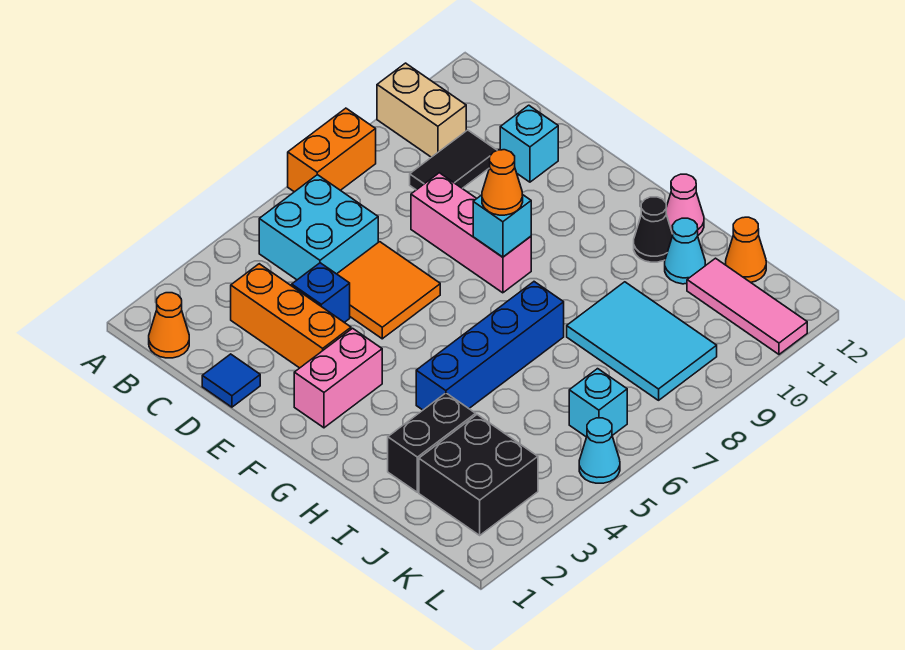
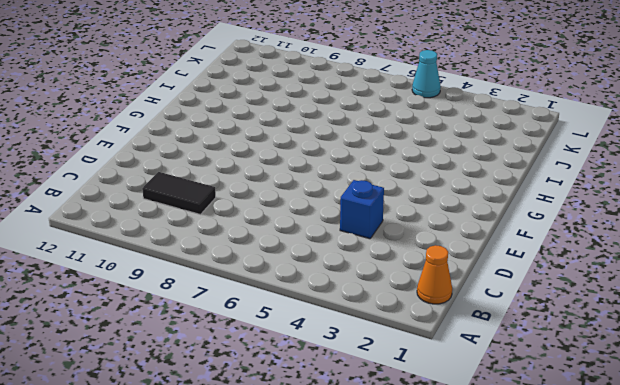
none -> orange brick A7:A8 level 1
none -> tan brick A10:B10 level 1
none -> cyan brick B5:C6 level 1

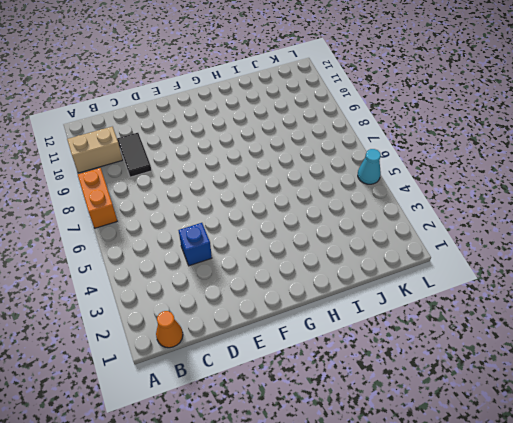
none -> cyan brick B5:C6 level 1
none -> orange brick C3:E3 level 1
none -> blue tile D1 level 1

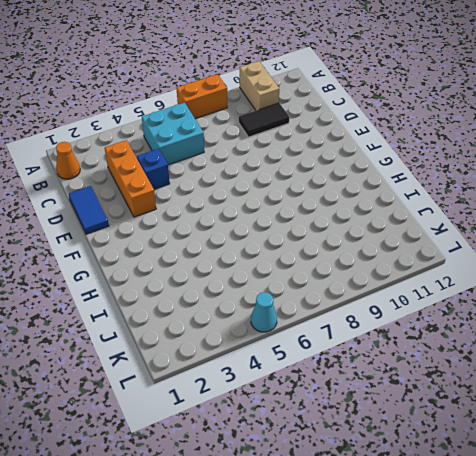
blue tile D1:E1 level 1 -> blue tile D1 level 1
none -> orange tile D5:E6 level 1
none -> pink brick D8:F8 level 1
none -> cyan brick D11 level 1

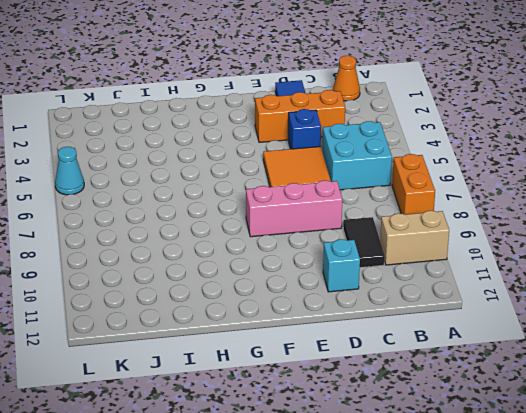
none -> pink brick F2:F3 level 1
none -> blue brick H4:H7 level 1
none -> black cone H11 level 1

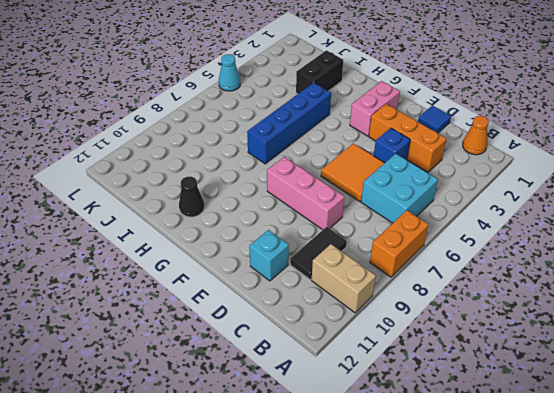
none -> pink cone H12 level 1
none -> cyan tile I8:K9 level 1
none -> cyan cone I11 level 1

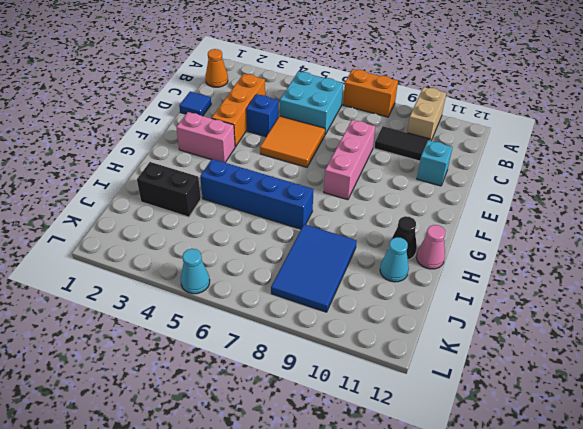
blue tile I8:K9 level 1 -> cyan tile I8:K9 level 1
none -> black brick J2:K3 level 1
none -> pink tile J11:L11 level 1
none -> orange cone J12 level 1

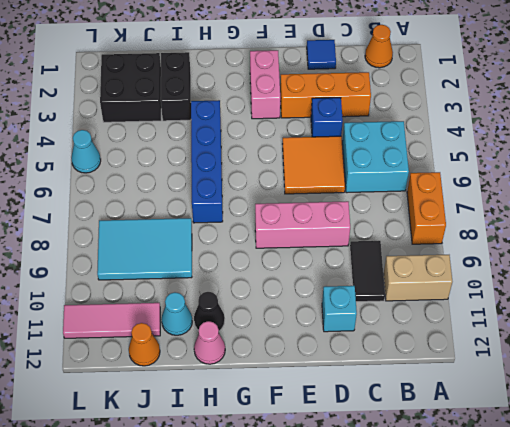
none -> cyan brick K6 level 1
none -> cyan brick F8 level 2
none -> orange cone F8 level 3

